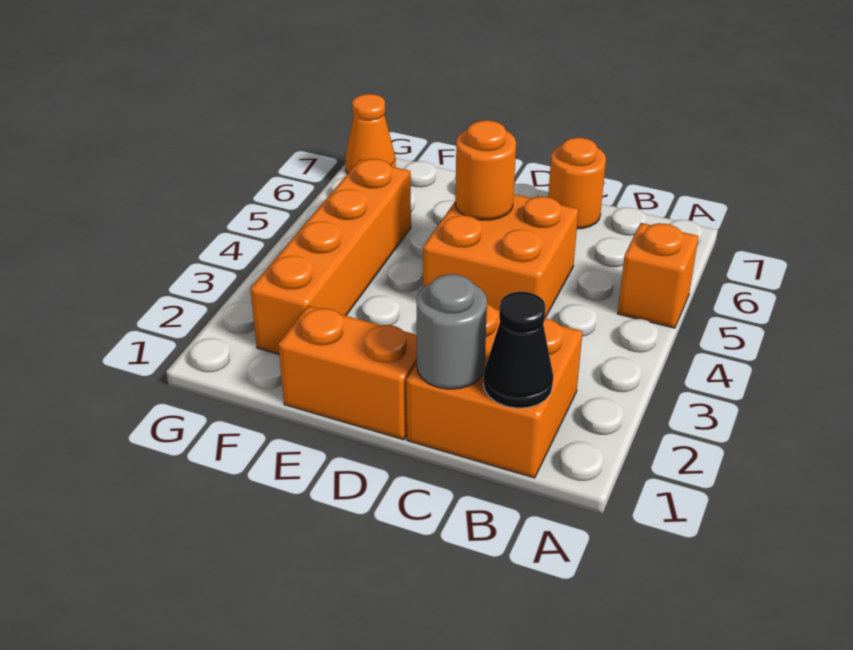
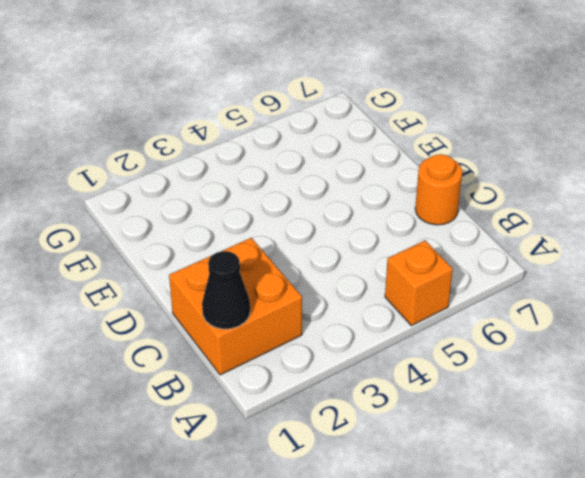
none -> orange brick C4:D5 level 1
none -> orange brick D1:E1 level 1

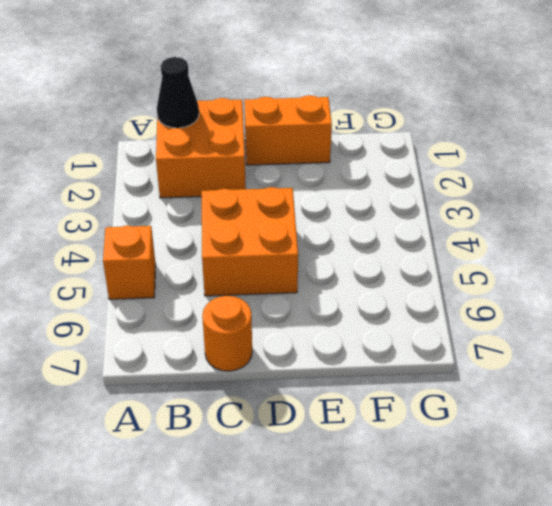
none -> orange brick F2:F5 level 1
none -> orange cone G7 level 1

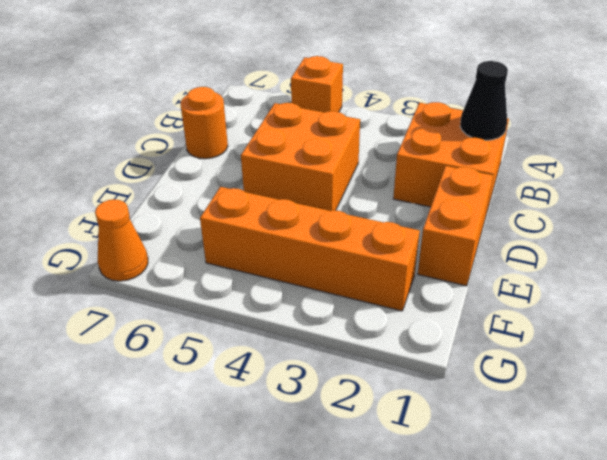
none -> grey round brick C1 level 2
none -> orange round brick D5 level 2

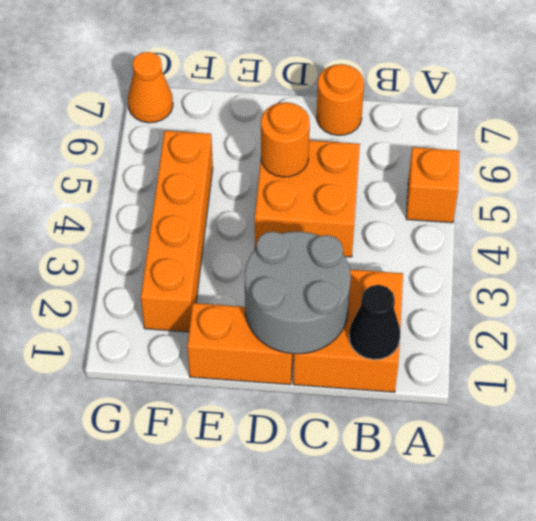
grey round brick C1:D2 level 2 -> grey round brick C1 level 2

